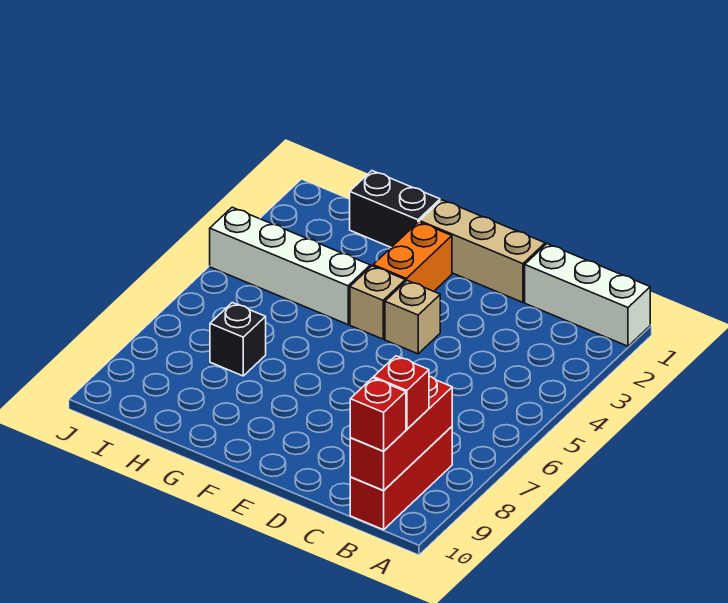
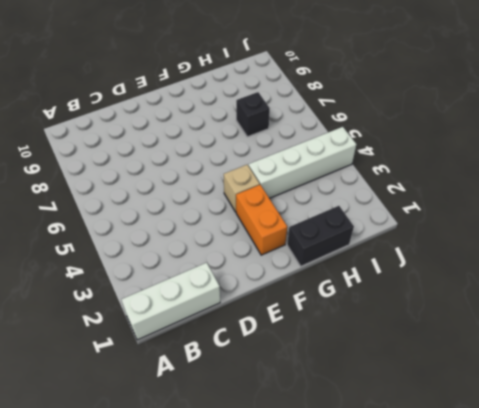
none -> red brick B8:B10 level 1
none -> tan brick D1:F1 level 1
none -> tan brick E4 level 1

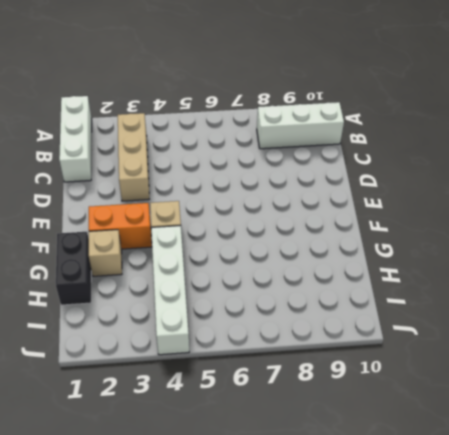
tan brick B3:D3 level 1 -> tan brick D1:F1 level 1
white brick B8:B10 level 1 -> red brick B8:B10 level 1
tan brick G2 level 1 -> tan brick E4 level 1
none -> black brick H7 level 1
none -> red brick B8:B10 level 2
none -> red brick B9 level 3

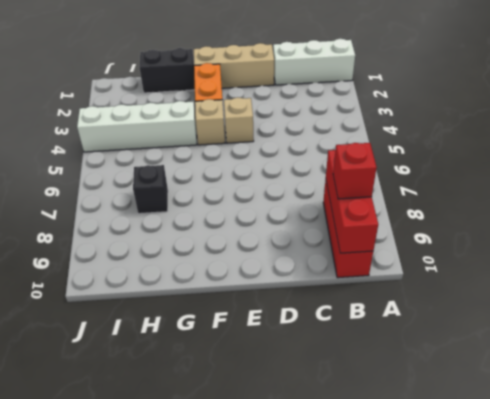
none -> red brick B10 level 3

